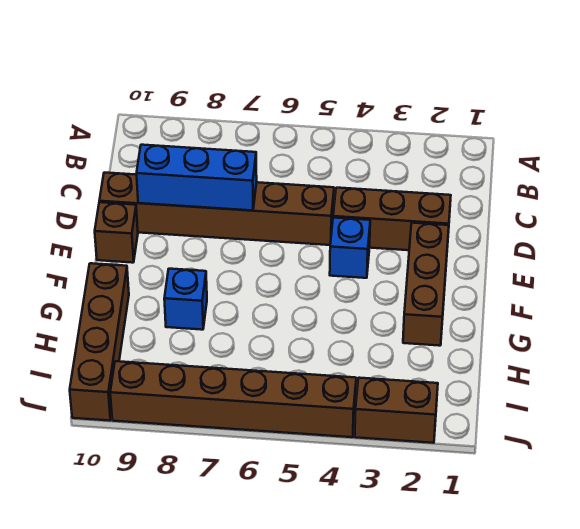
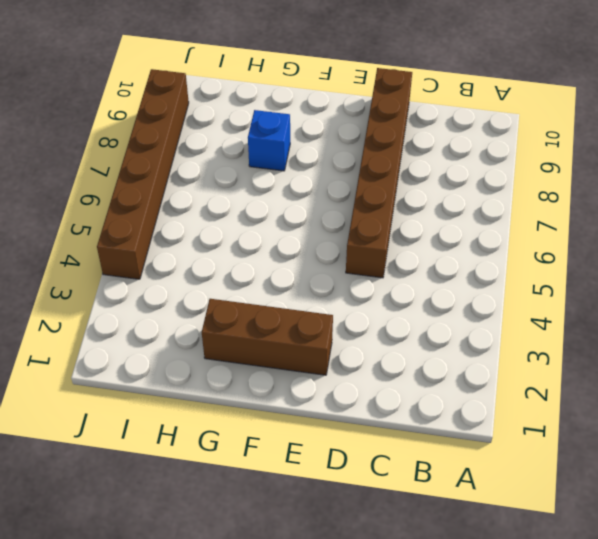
none -> brown brick D2:D4 level 1
none -> blue brick E4 level 1

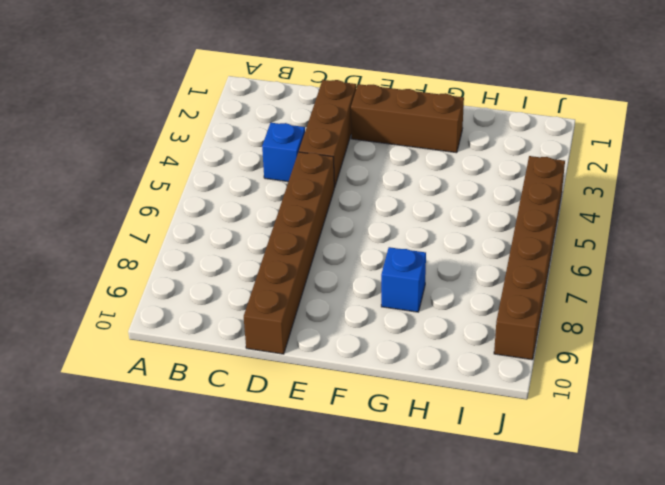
blue brick C4 level 1 -> blue brick E4 level 1
none -> brown brick E10 level 1
none -> brown brick G10:J10 level 1

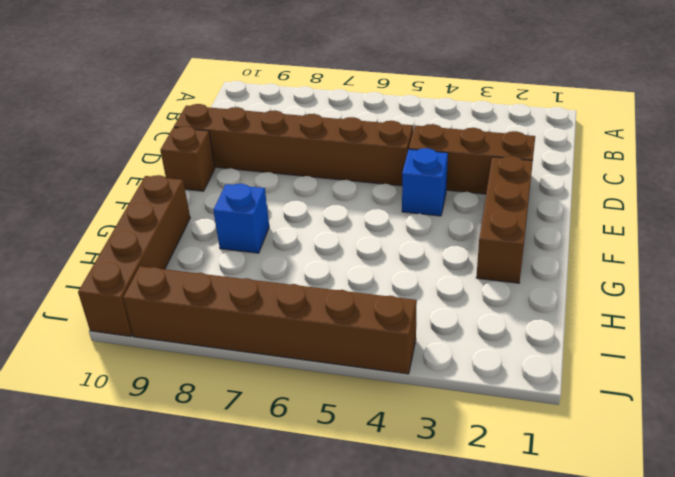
none -> brown brick J2:J3 level 1
none -> blue brick D7:D9 level 2

